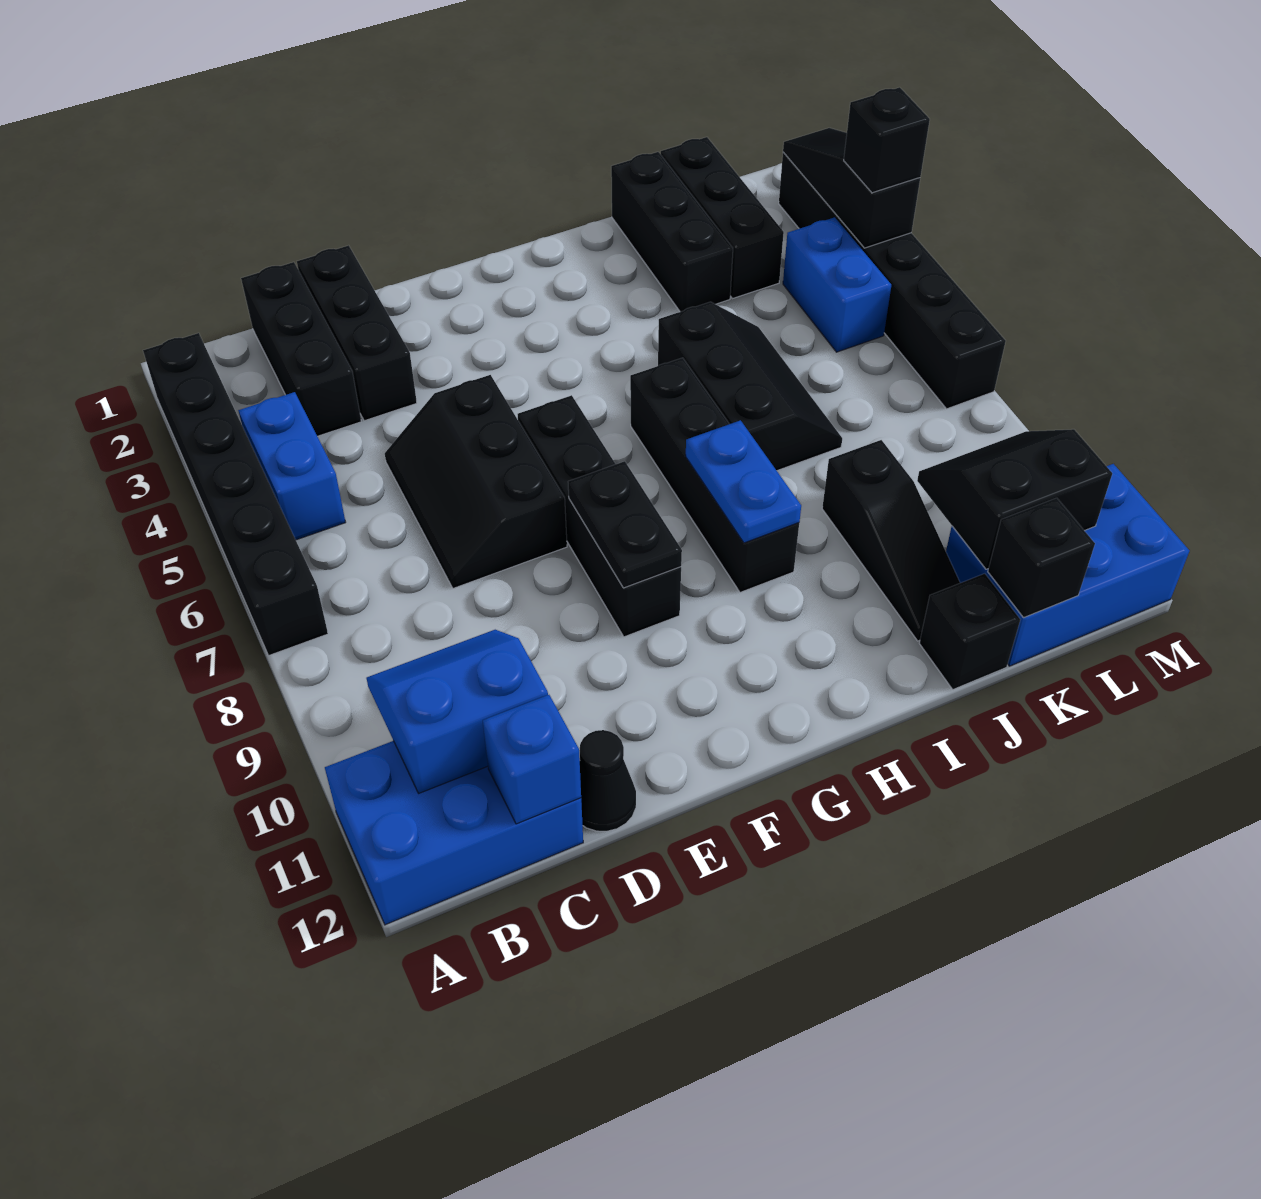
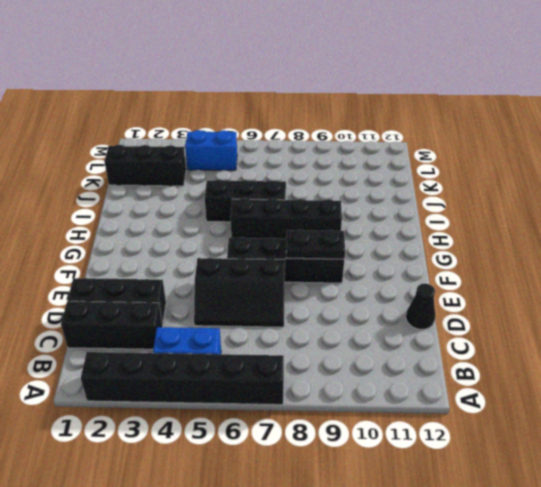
none -> blue brick A11:C12 level 1
none -> black brick J1:J3 level 1
none -> black slope J9:J11 level 1 top 9

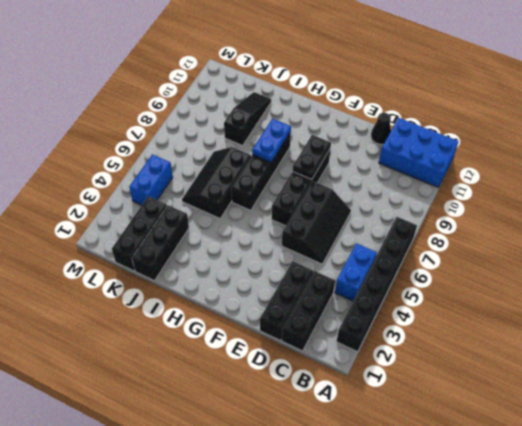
none -> black brick J12 level 1
none -> blue brick K11:M12 level 1
none -> black brick M2:M7 level 1

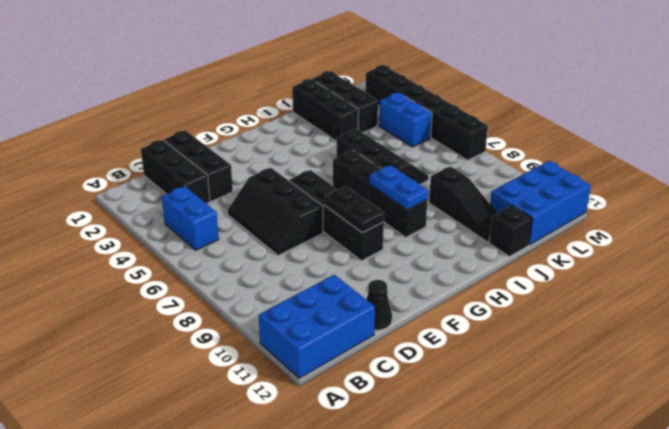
none -> black brick A2:A7 level 1
none -> blue slope B10:C11 level 2 top 11
none -> blue brick C12 level 2

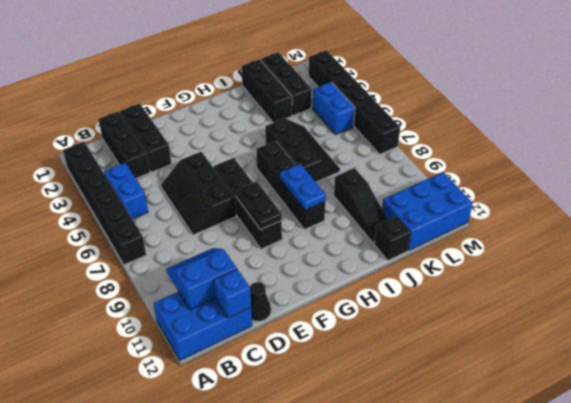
none -> black slope K10:L11 level 2 top 11
none -> black brick K12 level 2
none -> black slope M2:M4 level 2 top 4

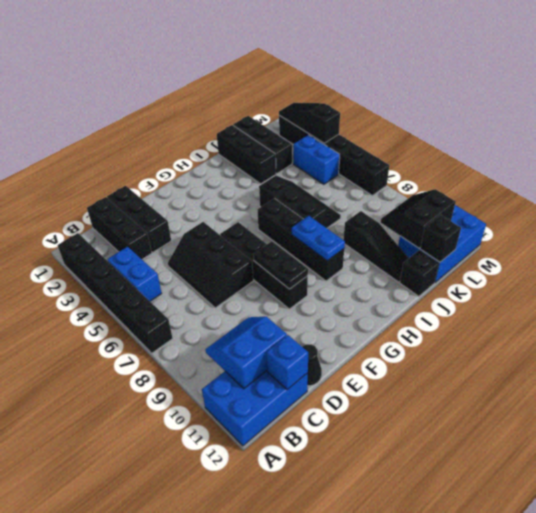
none -> black brick M4 level 3

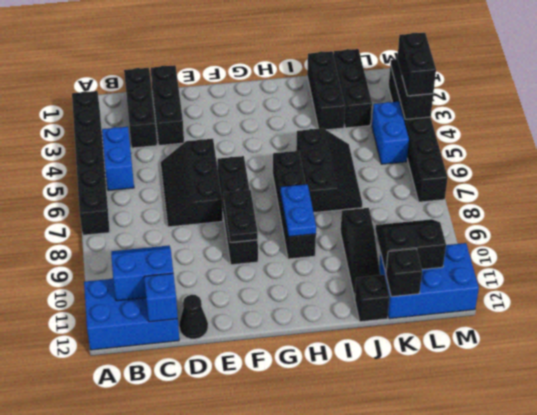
black brick M3:M4 level 3 -> black brick M4 level 3

